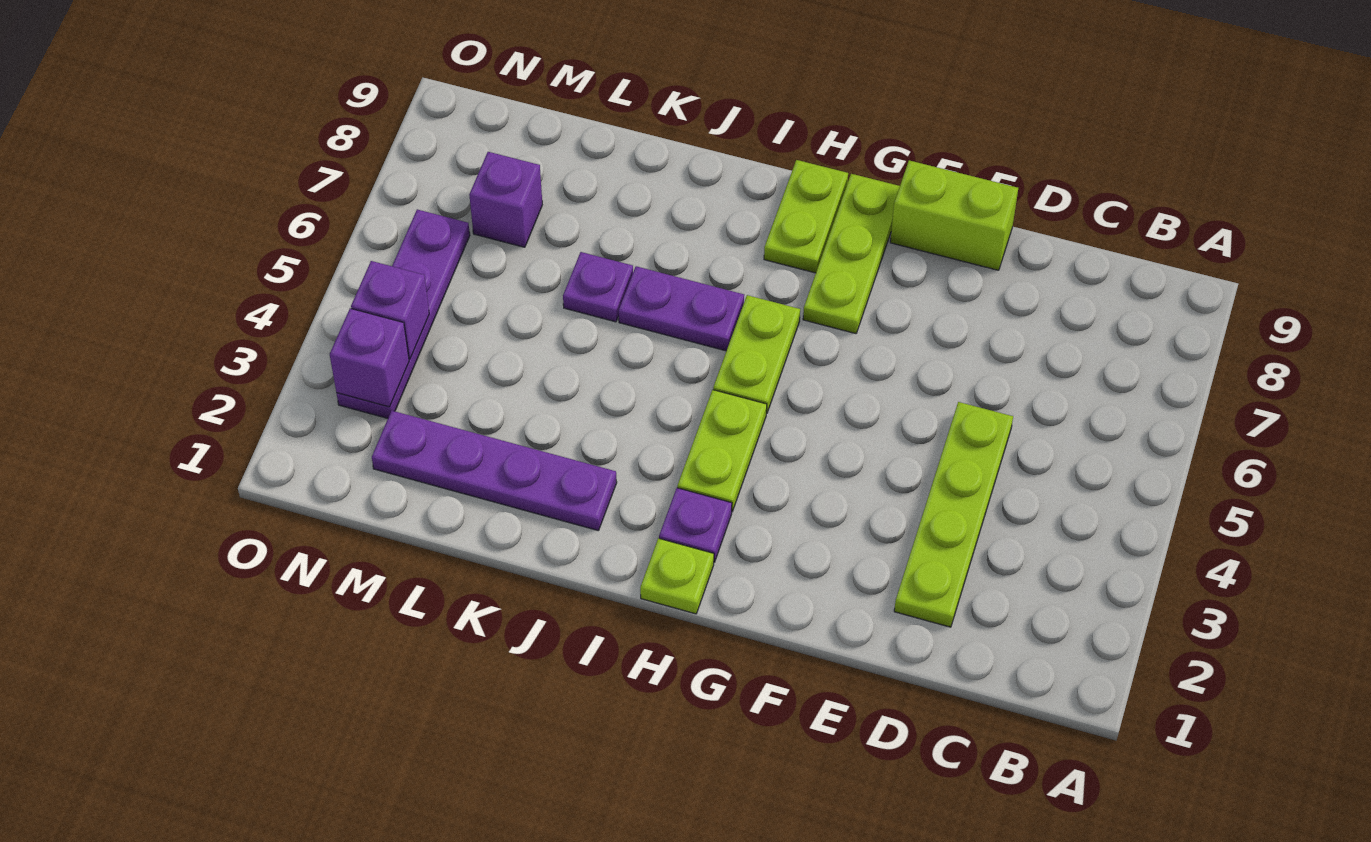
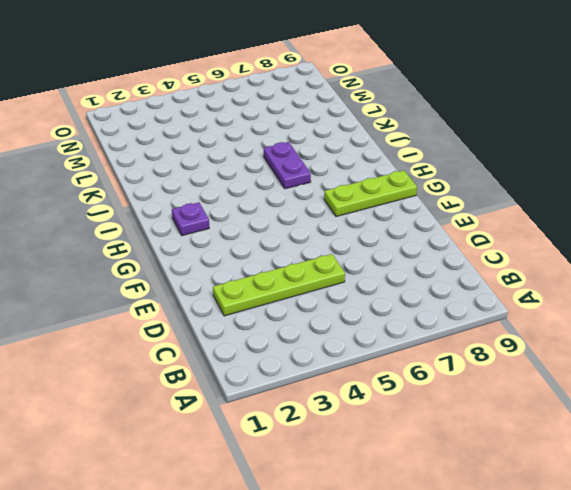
none -> lime brick E9:F9 level 1
none -> lime plate H1 level 1
none -> lime plate H3:H4 level 1

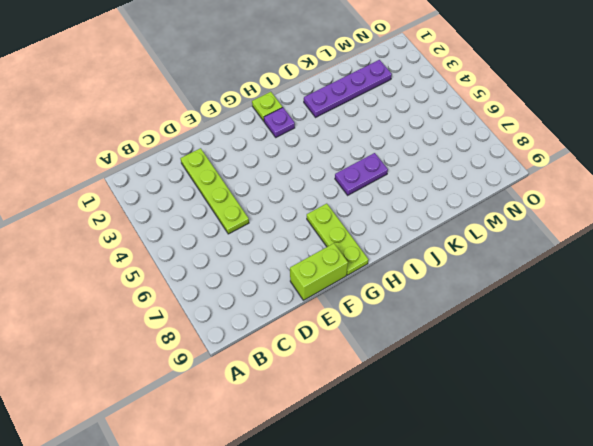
none -> lime plate H3:H4 level 1
none -> lime plate H5:H6 level 1
none -> lime plate H8:H9 level 1

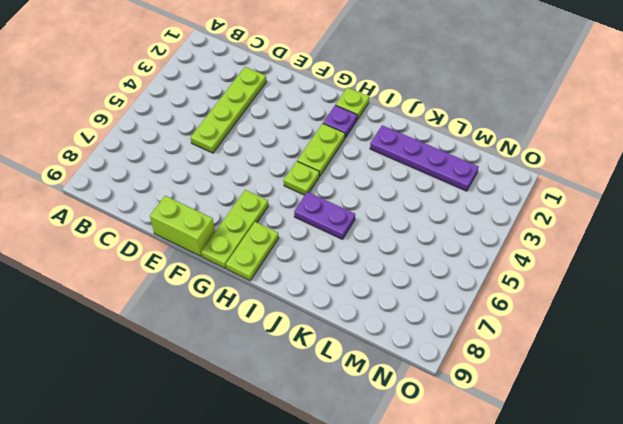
lime plate H5 level 1 -> lime plate H5:H6 level 1
none -> purple plate K6 level 1
none -> purple brick M7 level 1
none -> purple plate N3:N6 level 1

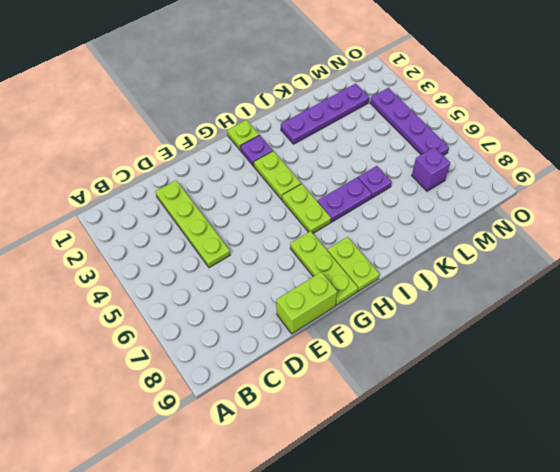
none -> purple brick N3 level 2
none -> purple brick N4 level 2

